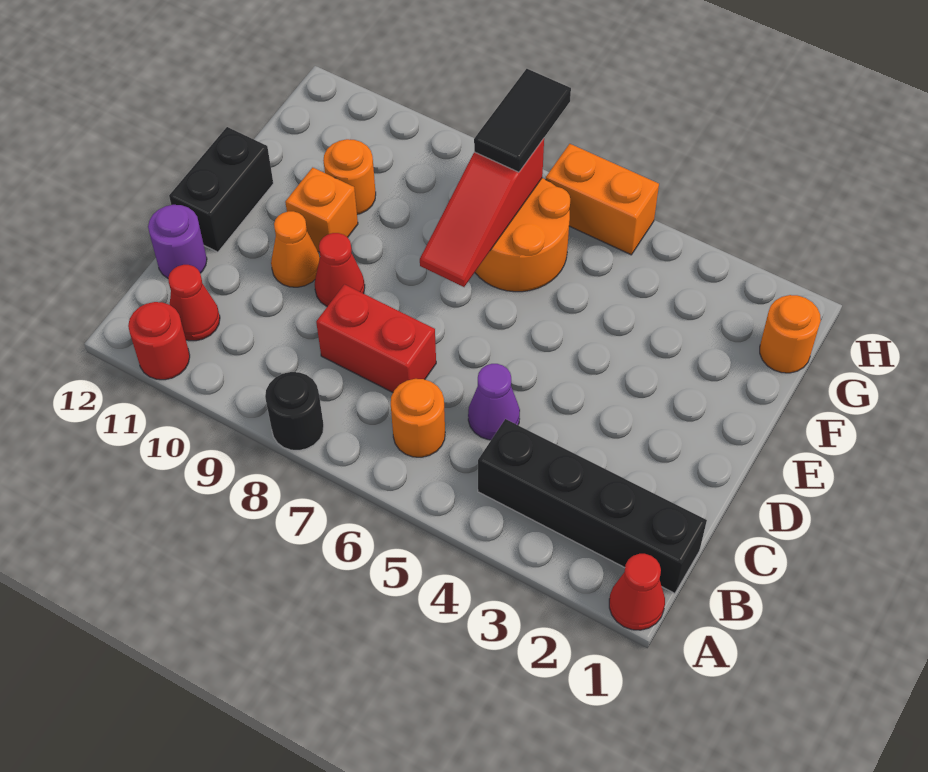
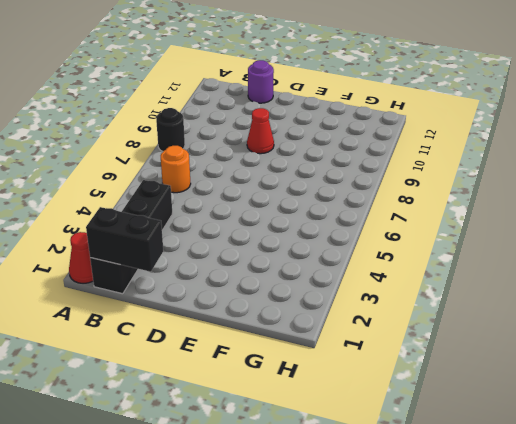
black brick B1:C1 level 2 -> black brick D12:E12 level 1
none -> red round brick A11 level 1
none -> red cone B11 level 1
none -> purple cone C5 level 1

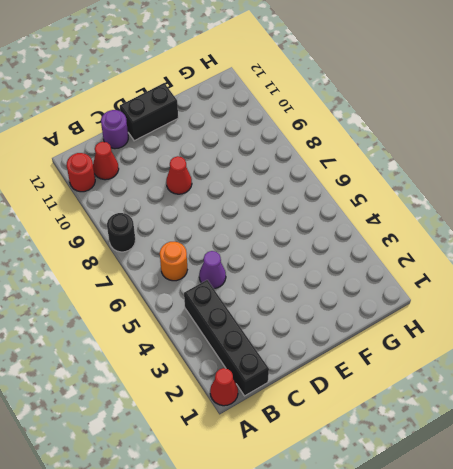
none -> red brick C7:C8 level 1
none -> orange cone D10 level 1
none -> orange brick E10 level 1

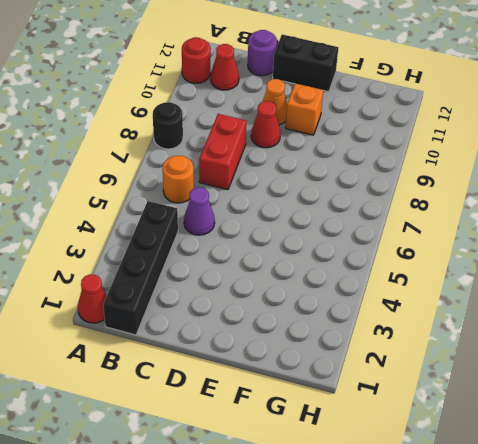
none -> orange round brick F6:G7 level 1
none -> orange round brick F10 level 1
none -> orange round brick G1 level 1

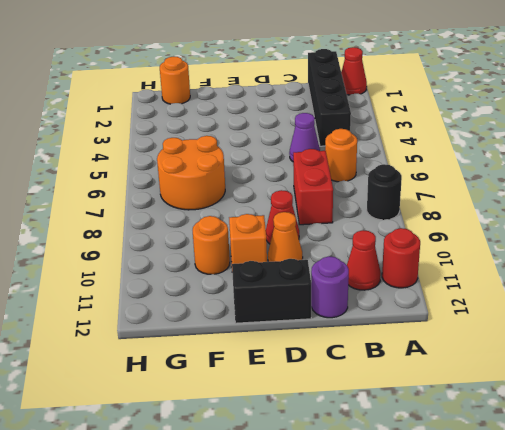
none -> orange brick H5:H6 level 1
none -> red slope E7:G7 level 2 top G
none -> black tile G7:H7 level 3

